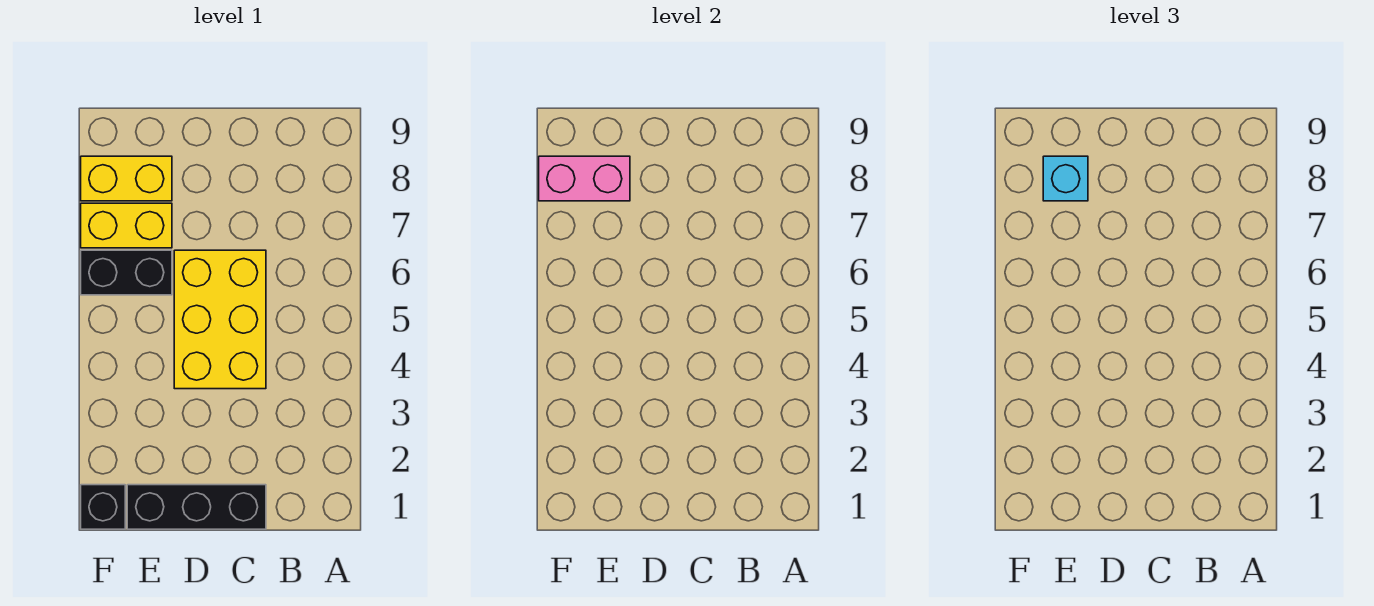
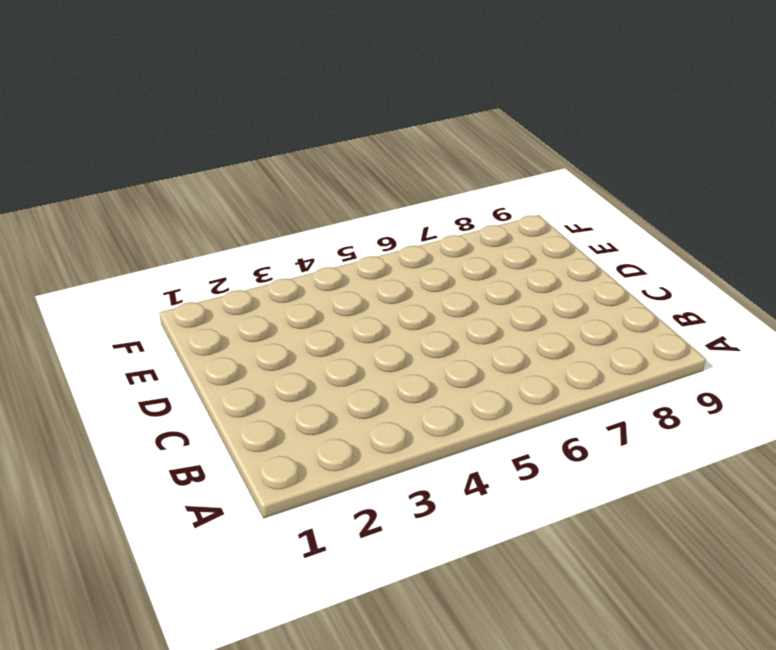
none -> black brick C1:E1 level 1
none -> yellow brick C4:D6 level 1

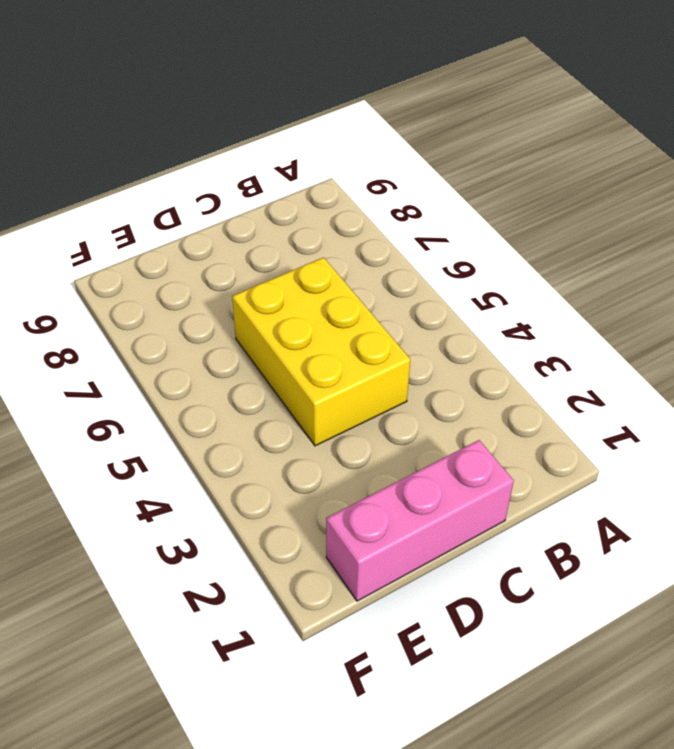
pink brick C1:E1 level 1 -> black brick C1:E1 level 1
none -> black brick E6:F6 level 1
none -> yellow brick E7:F7 level 1

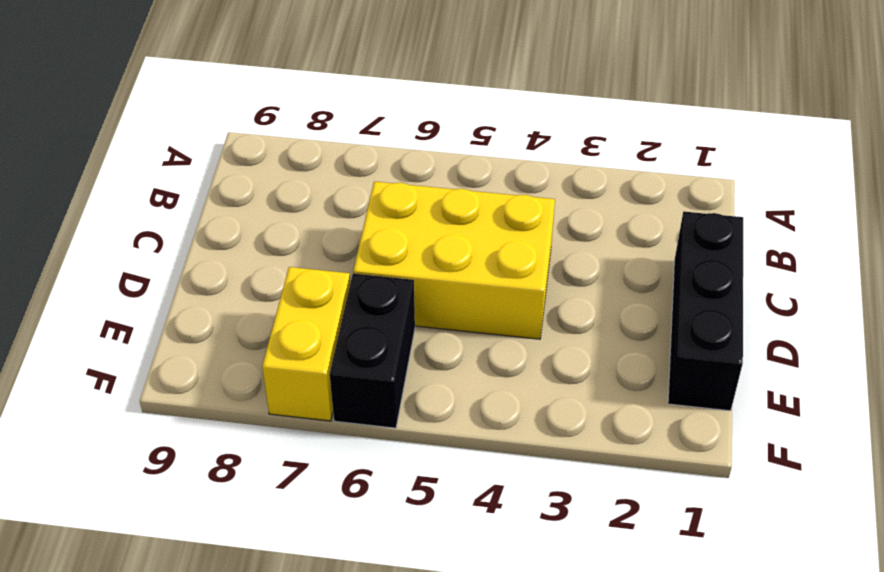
none -> yellow brick E8:F8 level 1
none -> black brick F1 level 1

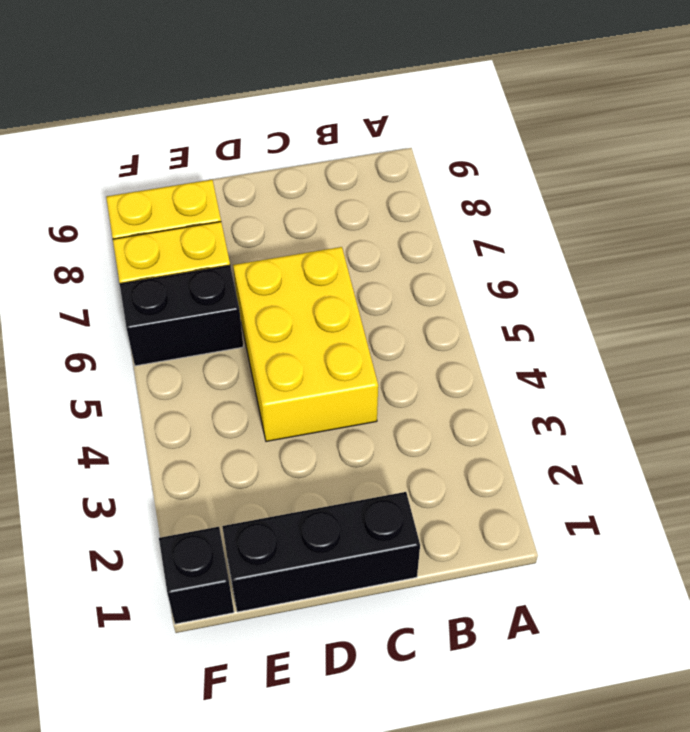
none -> pink brick E8:F8 level 2
none -> cyan brick E8 level 3

